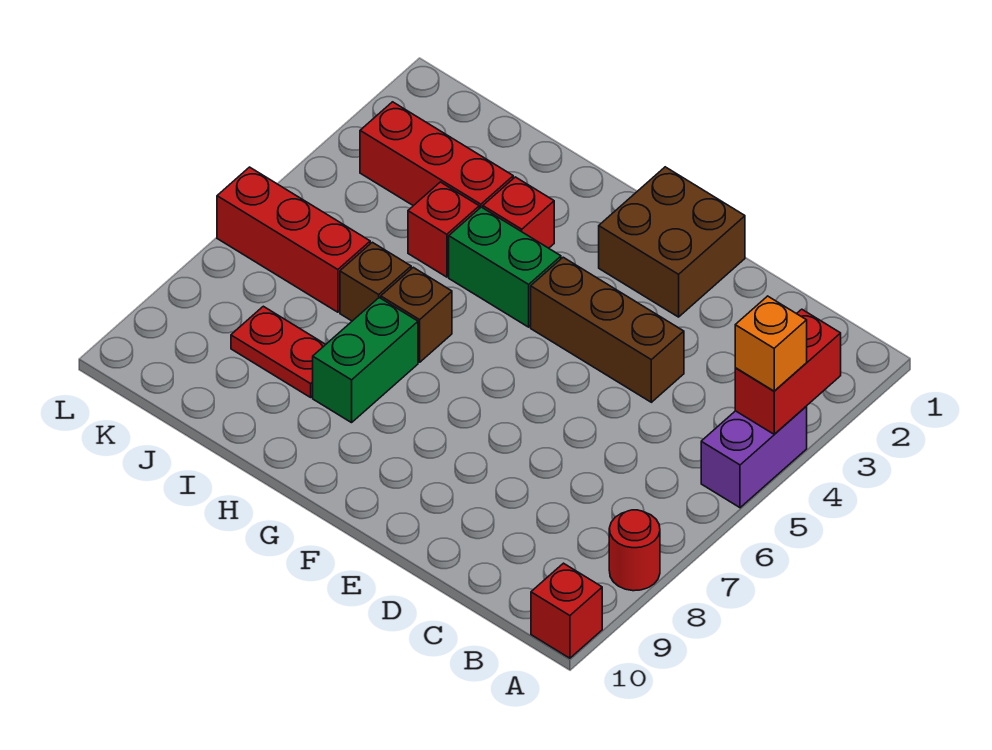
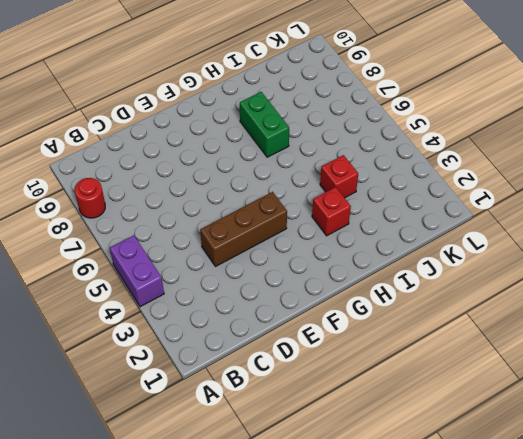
none -> red brick A10 level 1
none -> brown brick E1:F2 level 1
none -> green brick G4:H4 level 1

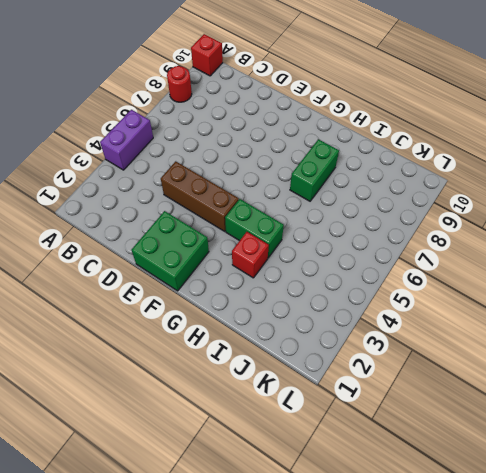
green brick E1:F2 level 1 -> brown brick E1:F2 level 1
none -> brown brick H6 level 1
none -> red brick I3:K3 level 1
none -> red brick I4 level 1

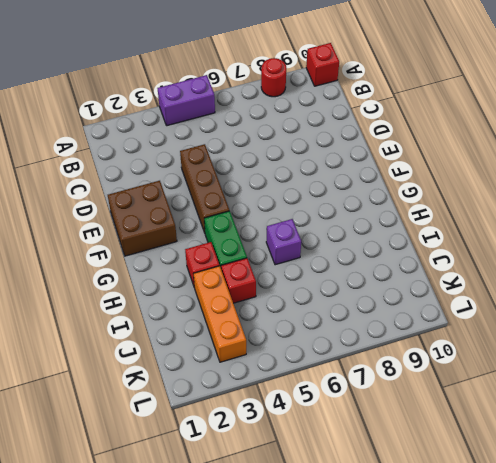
purple brick H6 level 1 -> brown brick H6 level 1
orange brick I3:K3 level 1 -> red brick I3:K3 level 1
none -> green brick H7:H8 level 1
none -> brown brick I6 level 1
none -> red plate I8:J8 level 1

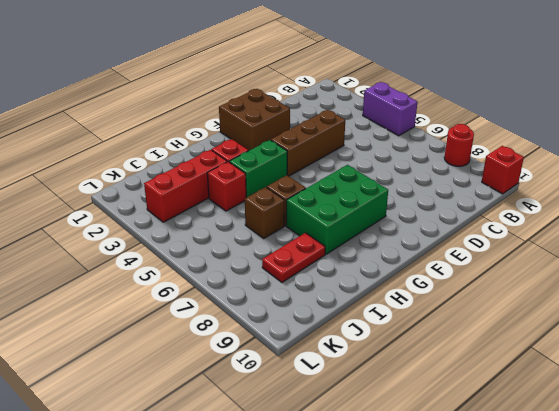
green brick F7:H8 level 1 -> green brick H7:H8 level 1
none -> red brick J6:L6 level 1
none -> red brick A3:A4 level 2
none -> orange brick A4 level 3

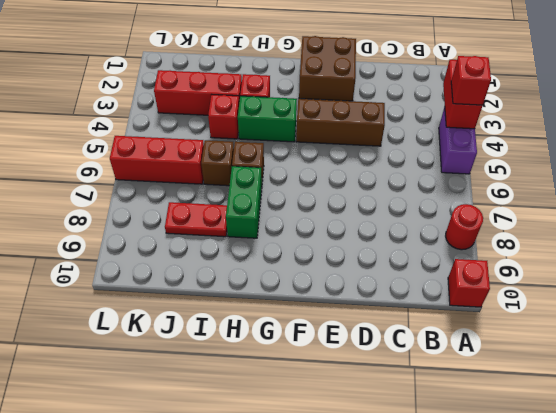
red brick A4 level 3 -> orange brick A4 level 3

